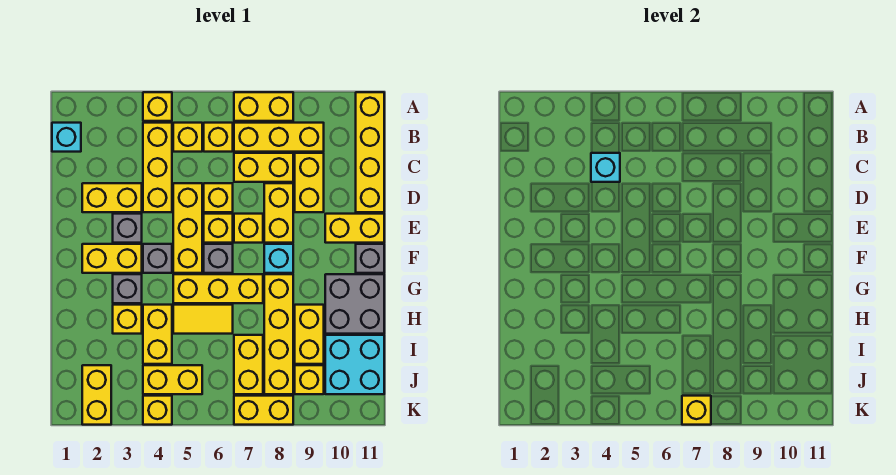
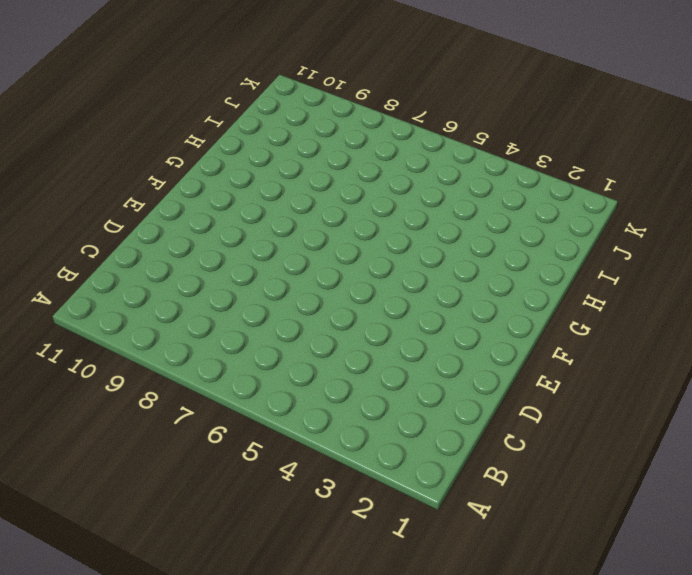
none -> yellow brick A4 level 1
none -> yellow brick A7:A8 level 1
none -> yellow brick A11:D11 level 1
none -> cyan brick B1 level 1

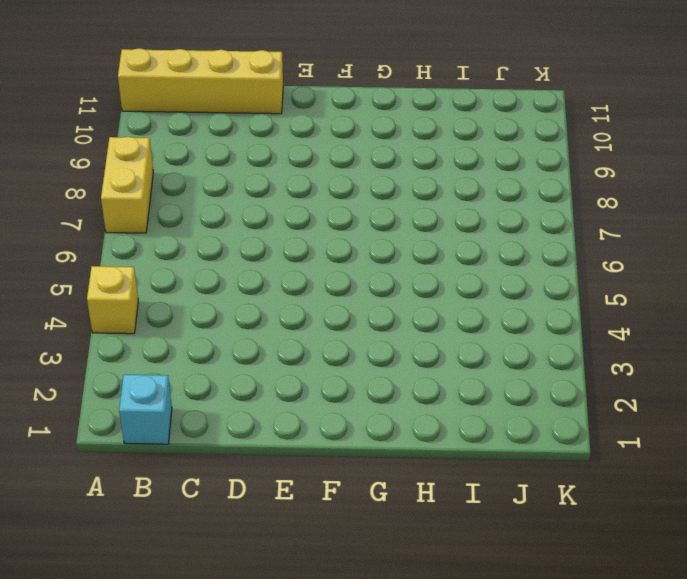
none -> yellow brick B4:D4 level 1
none -> yellow brick B5 level 1
none -> yellow brick B6 level 1
none -> yellow brick B7:B9 level 1

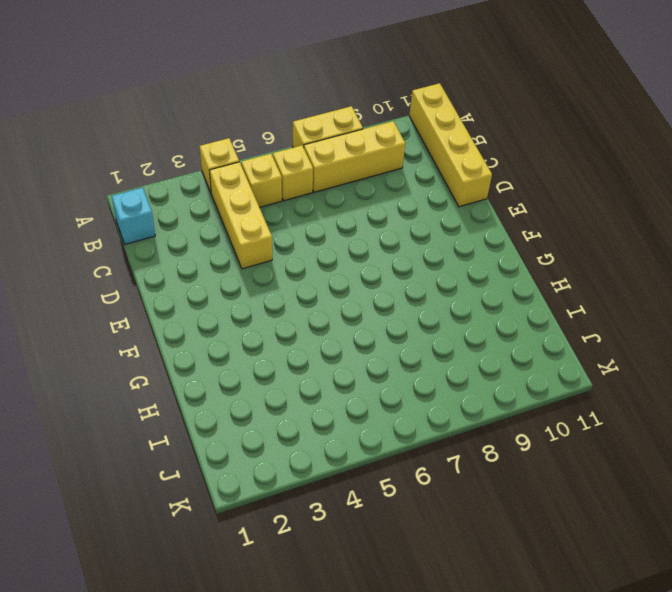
none -> yellow brick C7:C8 level 1
none -> yellow brick C9:D9 level 1
none -> yellow brick D2:D3 level 1
none -> yellow brick D5:F5 level 1

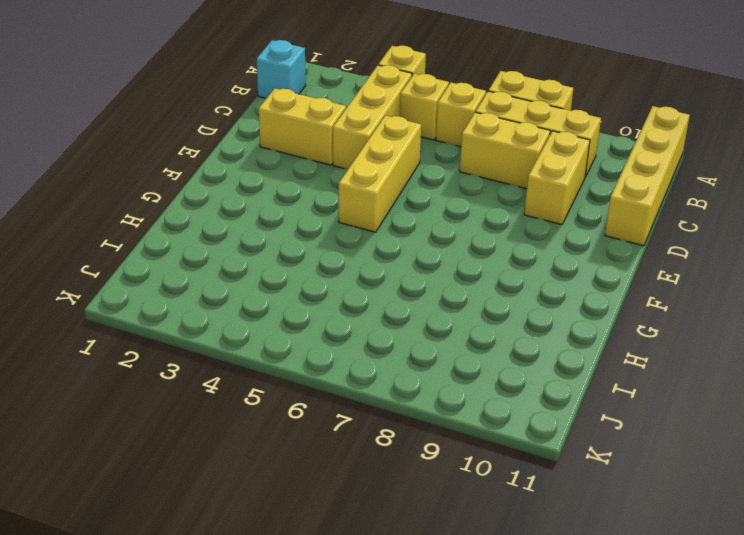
none -> yellow brick D6 level 1
none -> yellow brick D8:E8 level 1
none -> grey brick E3 level 1
none -> yellow brick E6 level 1

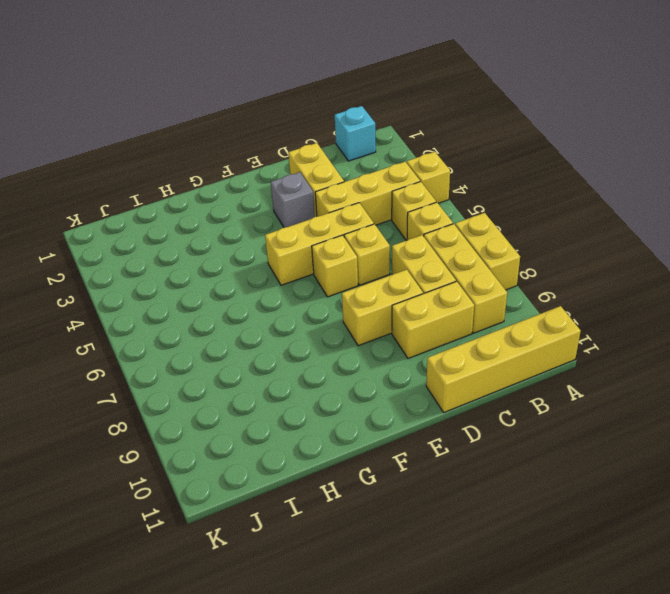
none -> yellow brick E7 level 1
none -> yellow brick E10:E11 level 1
none -> yellow brick F2:F3 level 1
none -> grey brick F4 level 1

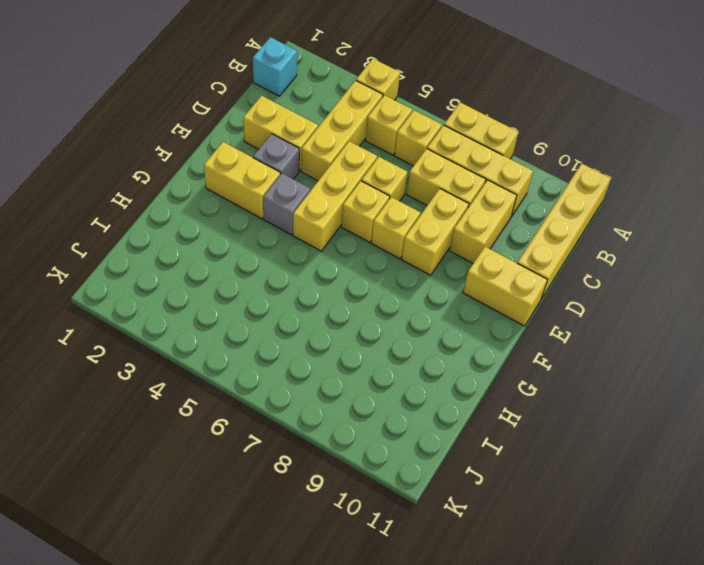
none -> grey brick F6 level 1
none -> cyan brick F8 level 1
none -> grey brick F11 level 1
none -> grey brick G3 level 1

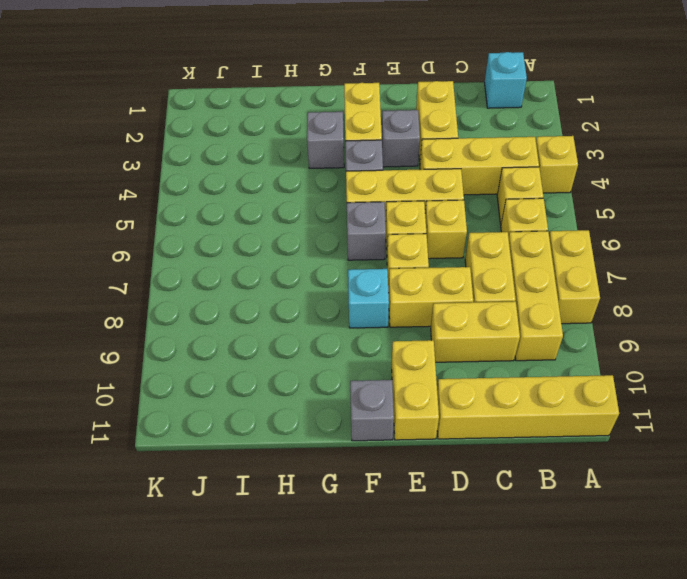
none -> yellow brick G5:G7 level 1
none -> yellow brick G8:J8 level 1
none -> grey brick G10:H11 level 1
none -> yellow brick H3 level 1

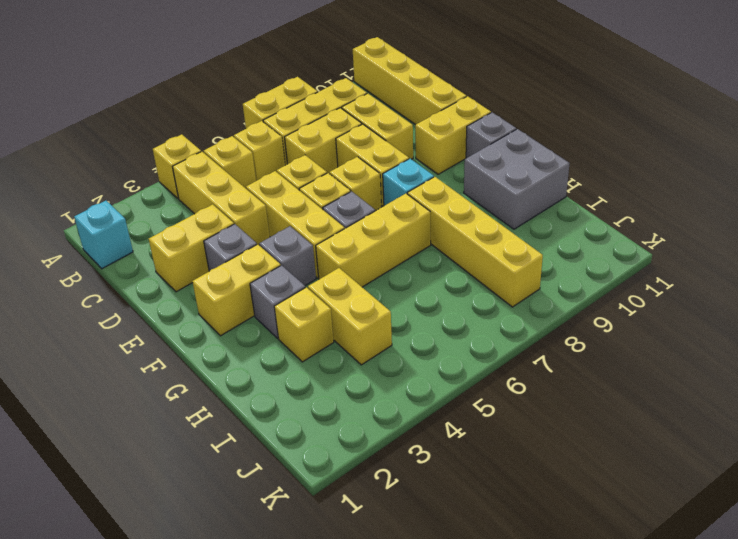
none -> yellow tile H5:H6 level 1
none -> yellow brick H9:I9 level 1
none -> yellow brick I7:J7 level 1
none -> cyan brick I10:J11 level 1

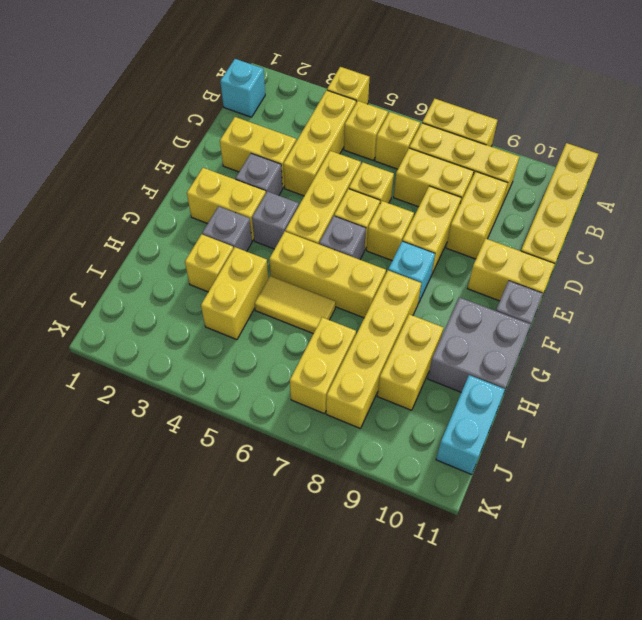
cyan brick I11:J11 level 1 -> cyan brick I10:J11 level 1
none -> yellow brick J2:K2 level 1
none -> yellow brick J4:J5 level 1
none -> yellow brick J9 level 1
none -> yellow brick K4 level 1

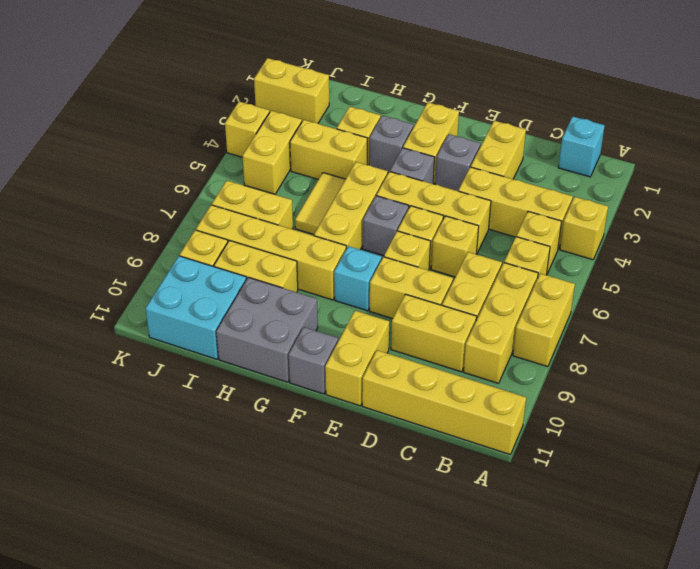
none -> yellow brick K7:K8 level 1
none -> cyan brick C4 level 2
none -> yellow brick K7 level 2

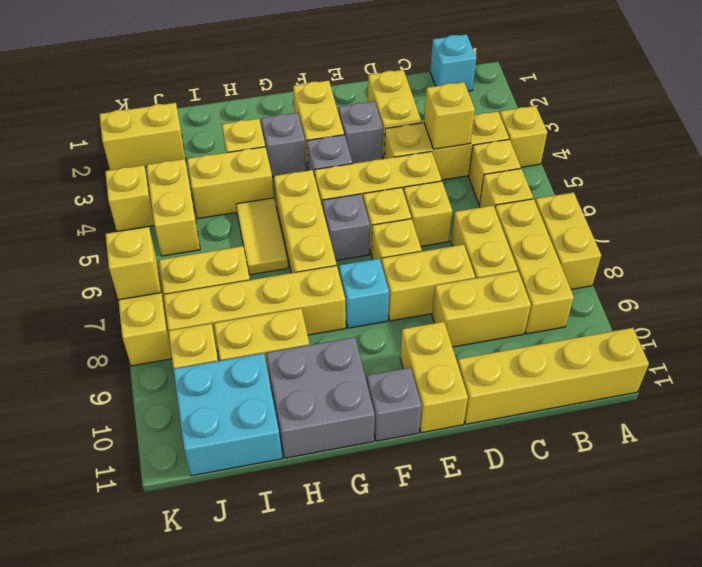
yellow brick C4 level 2 -> cyan brick C4 level 2

